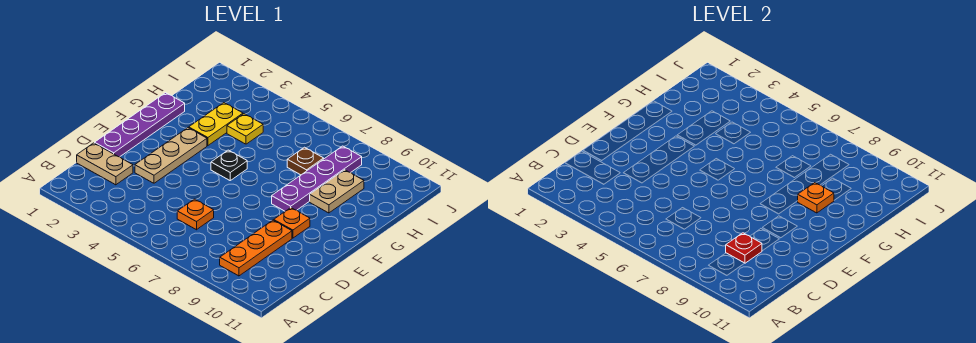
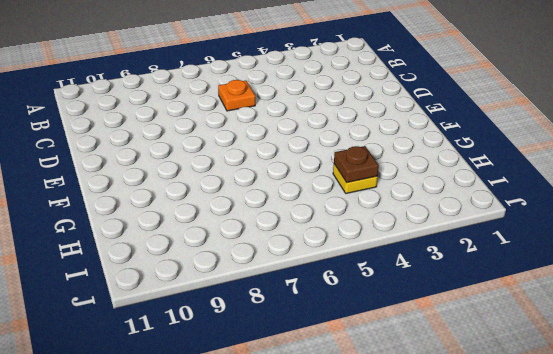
brown plate H4 level 2 -> brown plate H7 level 1
none -> orange plate B9:D9 level 1
none -> tan plate C1:C2 level 1
none -> purple plate D1:G1 level 1

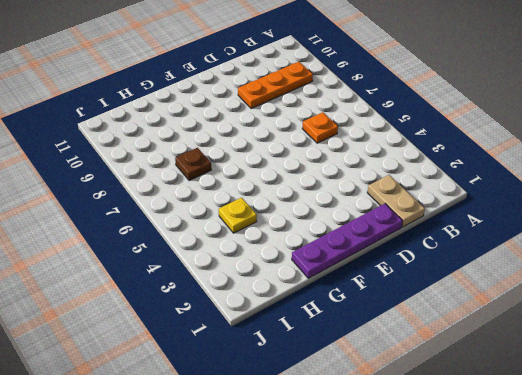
none -> tan plate D3:F3 level 1
none -> orange plate E9 level 1
none -> black plate F5 level 1

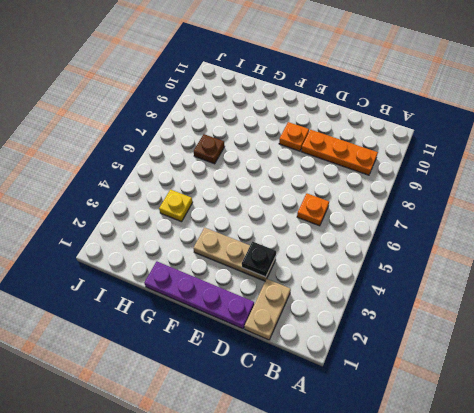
black plate D3 level 2 -> black plate F5 level 1
none -> purple plate F8:I8 level 1
none -> yellow plate G3:H3 level 1
none -> tan plate G9:H9 level 1

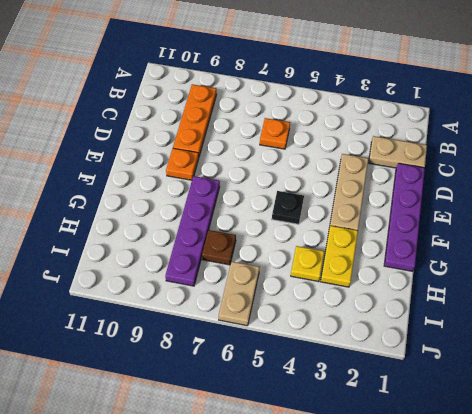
tan plate I6:J6 level 1 -> tan plate G9:H9 level 1
none -> red plate C9 level 2
none -> orange plate G9 level 2

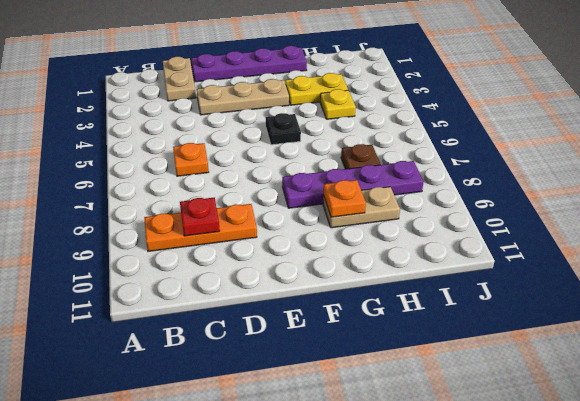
none -> orange plate E9 level 1

